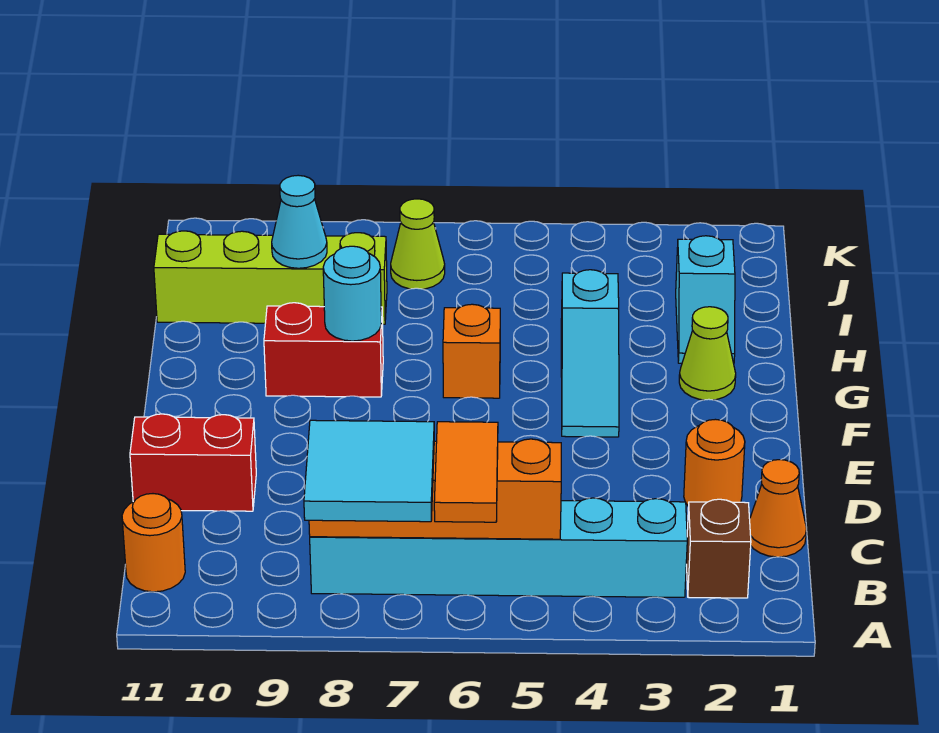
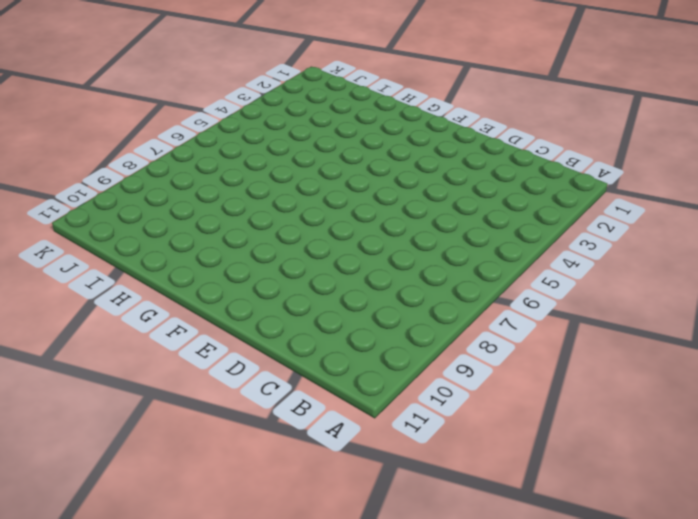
none -> brown brick B2 level 1
none -> cyan brick B3:B8 level 1
none -> orange round brick B11 level 1

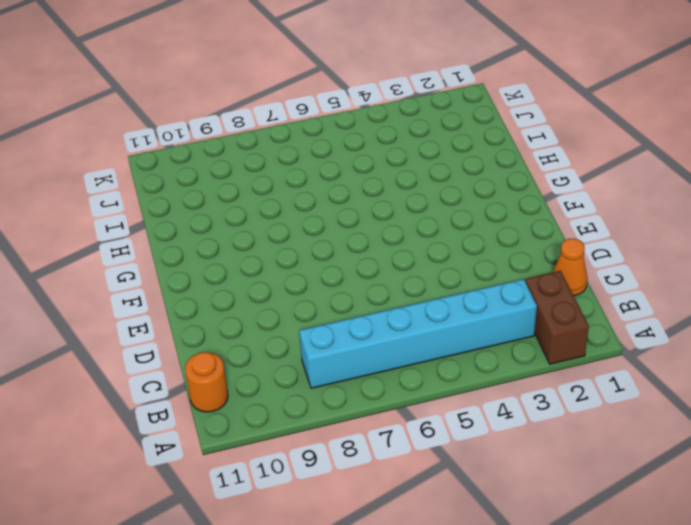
brown brick A2:B2 level 1 -> brown brick B2 level 1
none -> orange round brick D2 level 1
none -> red brick D10:D11 level 1
none -> cyan slope F4:H4 level 1 top H

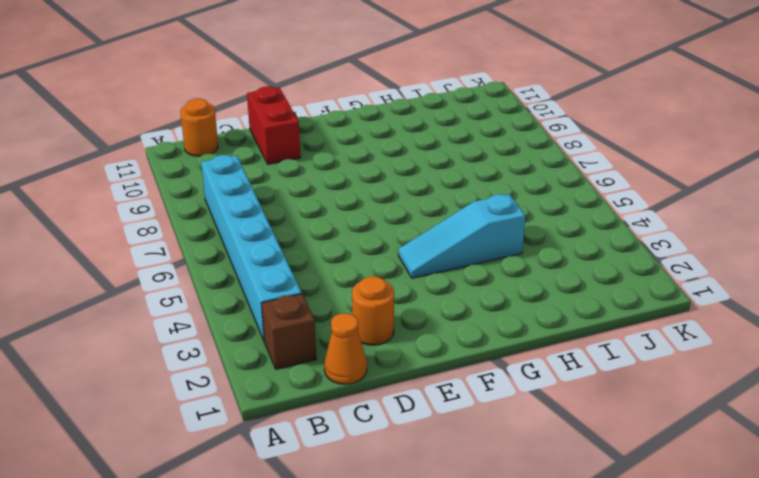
none -> lime cone G2 level 1
none -> orange brick G6 level 1
none -> red brick G8:G9 level 1

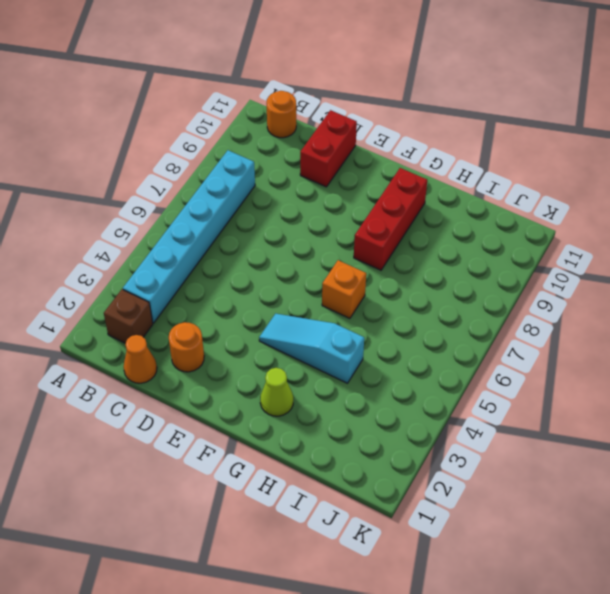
red brick G8:G10 level 1 -> red brick G8:G9 level 1
none -> cyan slope H2:I2 level 1 top I
none -> lime brick I8:I11 level 1
none -> lime cone J7 level 1

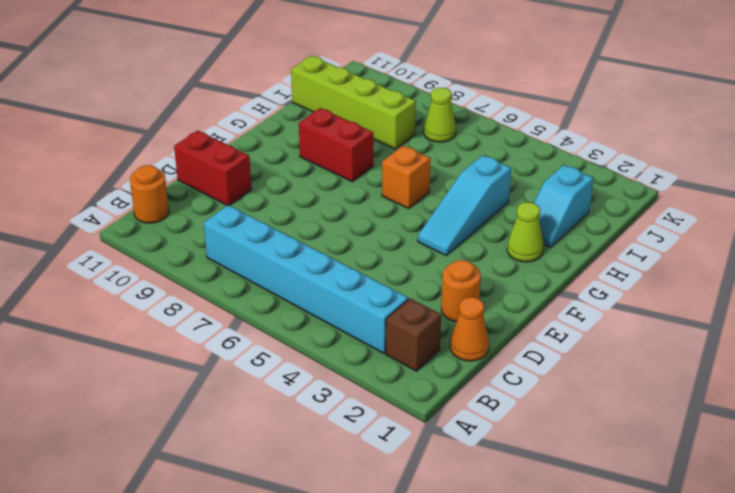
none -> orange brick B5:B8 level 2
none -> cyan round brick G8 level 2
none -> cyan cone I9 level 2

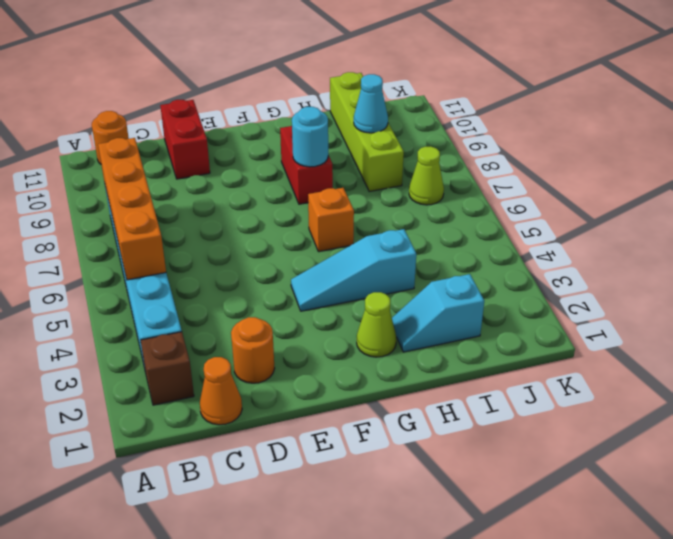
none -> orange tile A6:B6 level 3
none -> cyan tile A7:B8 level 3

